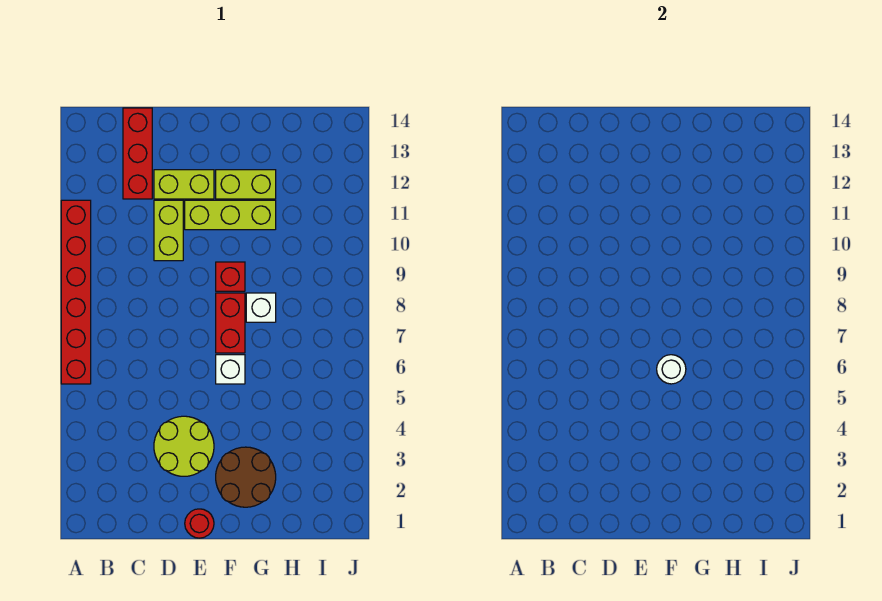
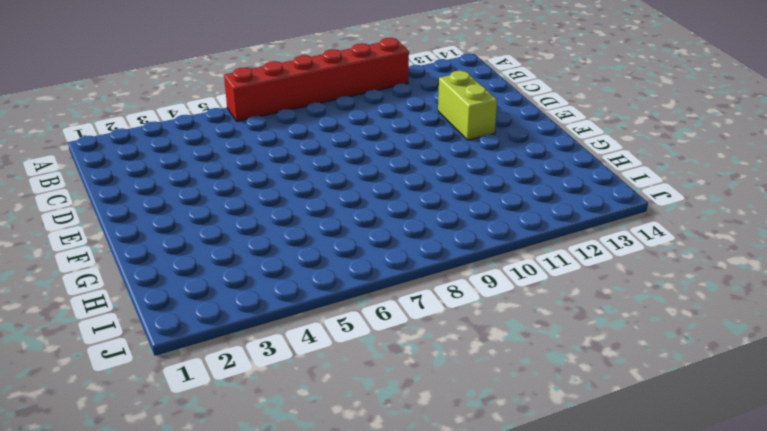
none -> red brick C12:C14 level 1
none -> lime round brick D3:E4 level 1
none -> lime brick D10:D11 level 1

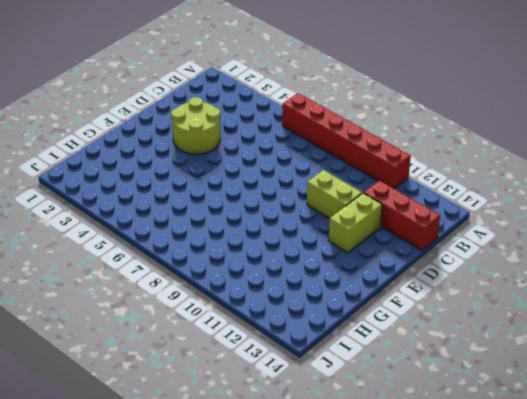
none -> red round brick E1 level 1
none -> lime brick E11:G11 level 1
none -> brown round brick F2:G3 level 1

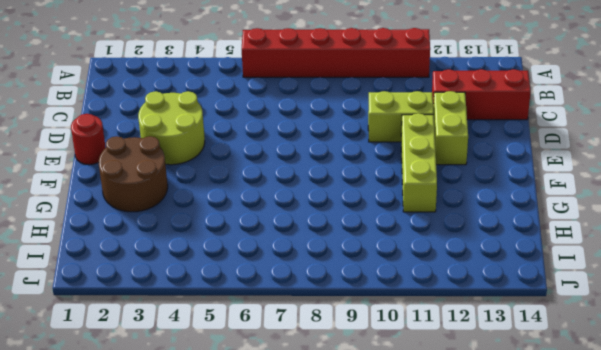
none -> white brick F6 level 1
none -> red brick F7:F8 level 1
none -> red brick F9 level 1

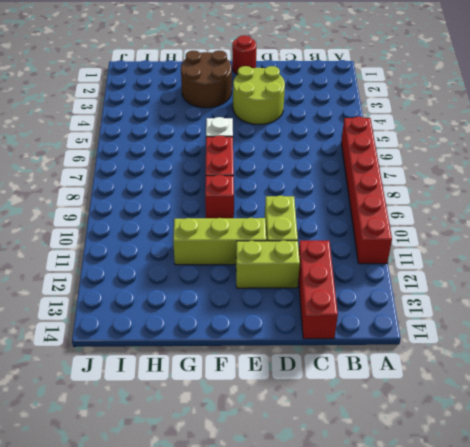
none -> lime brick F12:G12 level 1
none -> white brick G8 level 1
none -> white round brick F6 level 2

